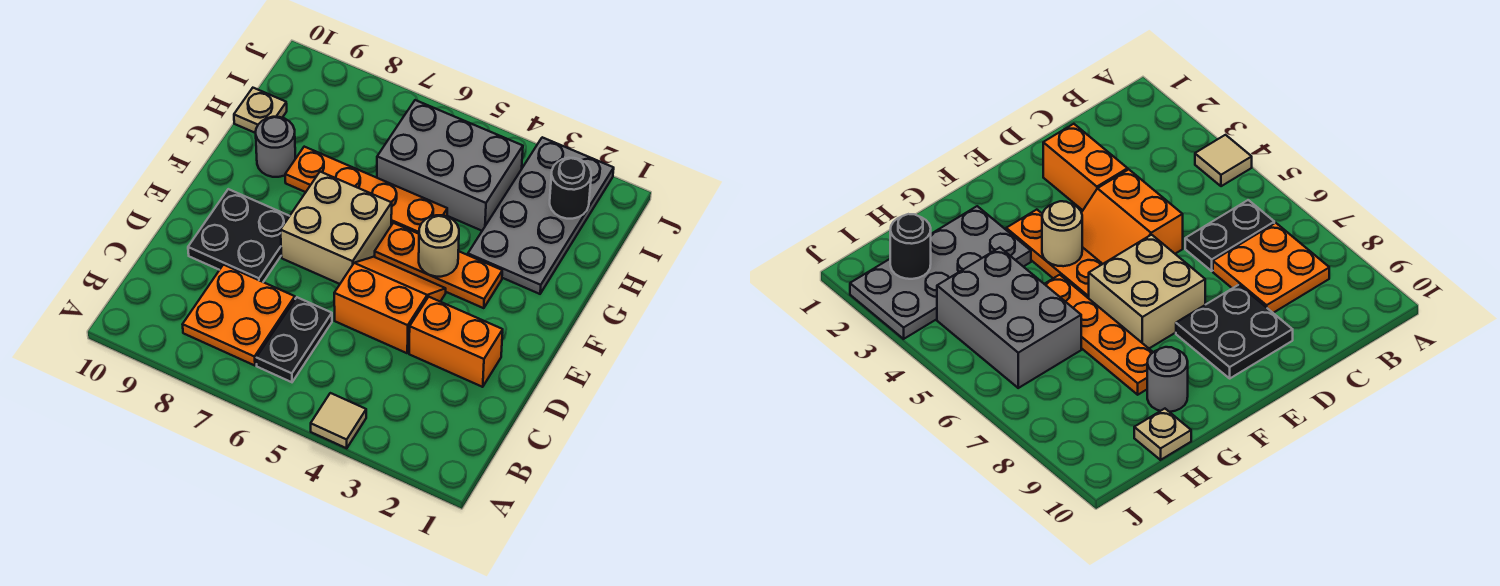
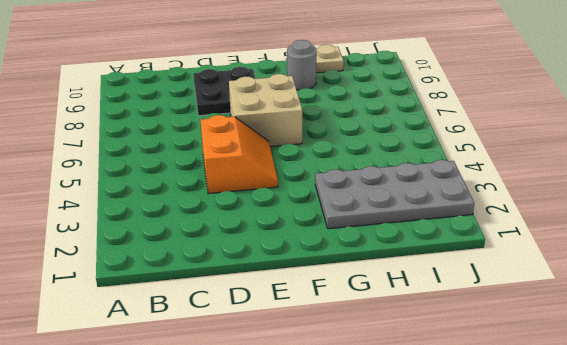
none -> tan tile A4 level 1
none -> black plate B6:C6 level 1
none -> orange plate B7:C8 level 1

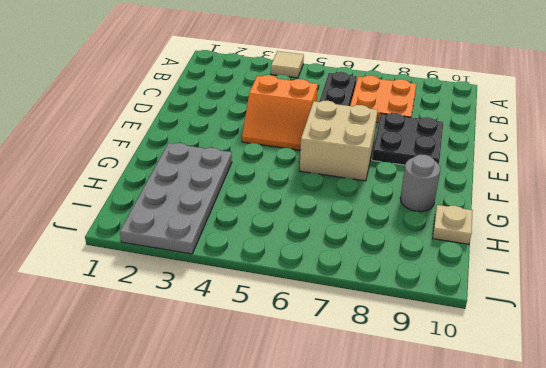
none -> orange brick D2:D3 level 1
none -> orange plate F3:F5 level 1
none -> orange plate G5:G8 level 1

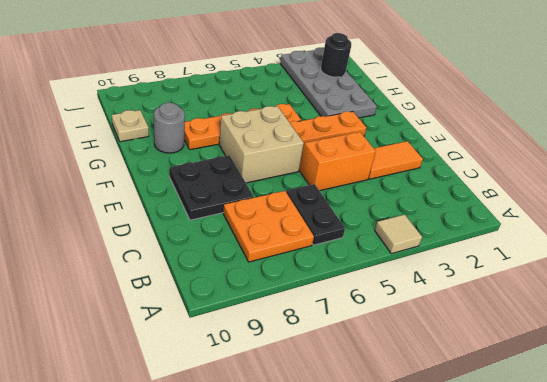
orange tile D2:D3 level 1 -> orange brick D2:D3 level 1
none -> grey brick H4:I6 level 1
none -> tan round brick F4 level 2

